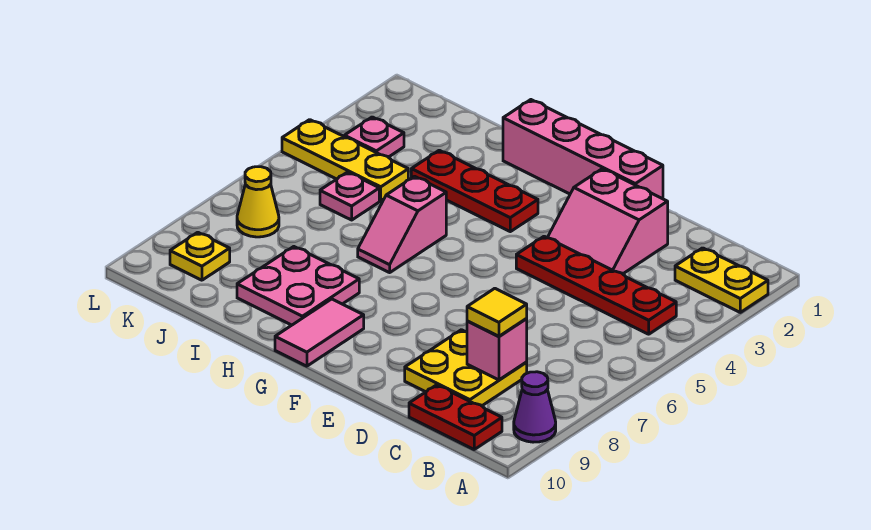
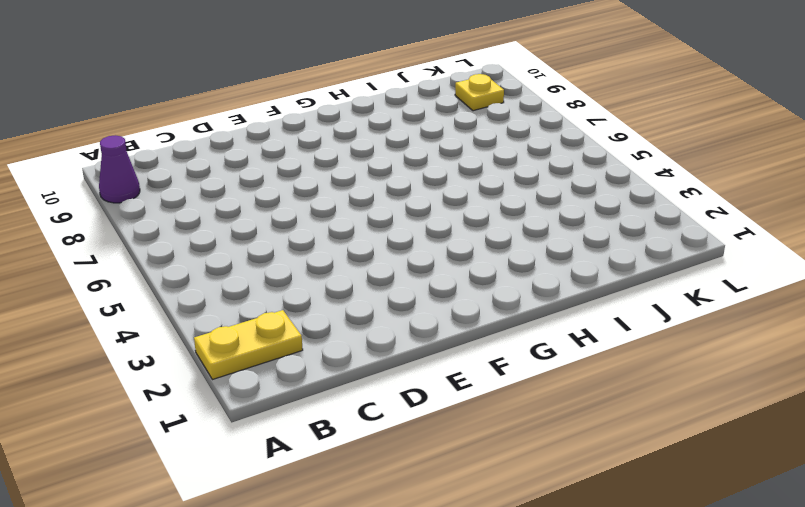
none -> red plate B4:E4 level 1
none -> red plate B10:C10 level 1
none -> yellow plate C8:D9 level 1

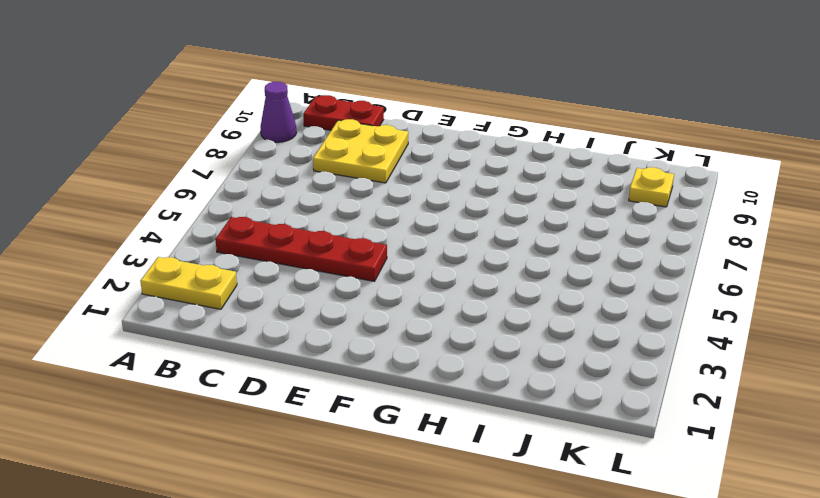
none -> pink slope D2:E3 level 1 top 2
none -> pink brick E1:H1 level 1
none -> red plate G3:I3 level 1

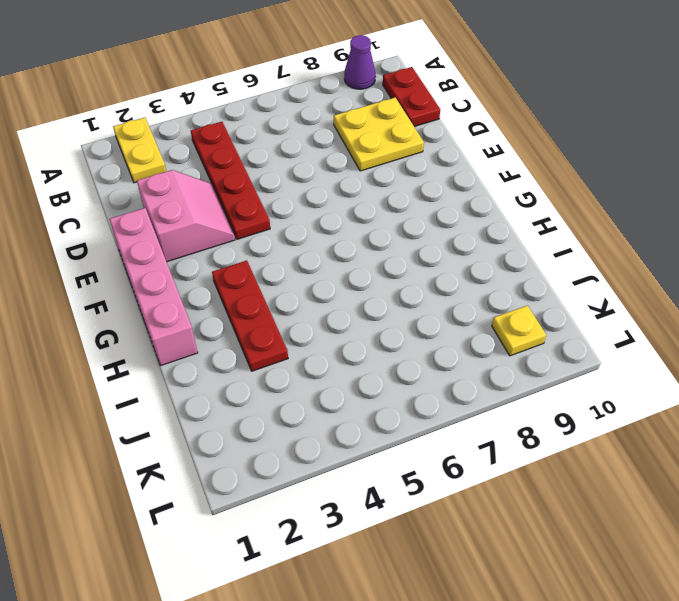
none -> pink tile G9:G10 level 1
none -> pink slope H5:H6 level 1 top 5
none -> pink plate H8:I9 level 1

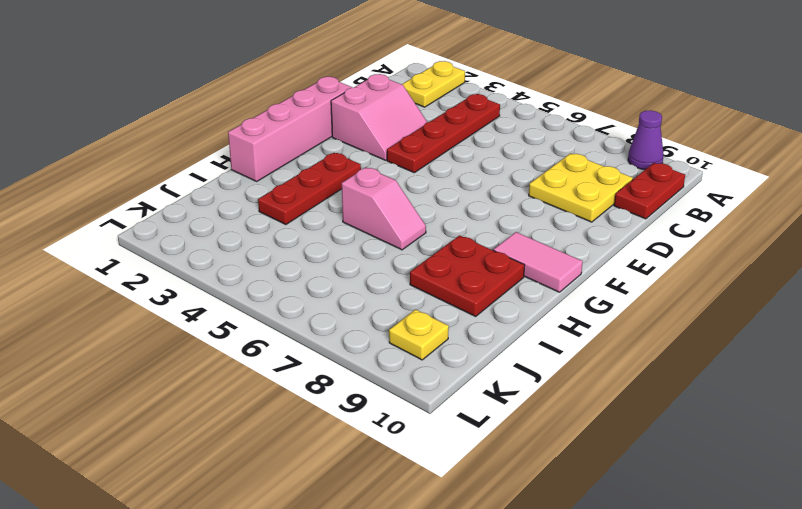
red plate H8:I9 level 1 -> pink plate H8:I9 level 1
none -> yellow plate J4:L4 level 1
none -> pink plate J5 level 1
none -> pink plate K3 level 1

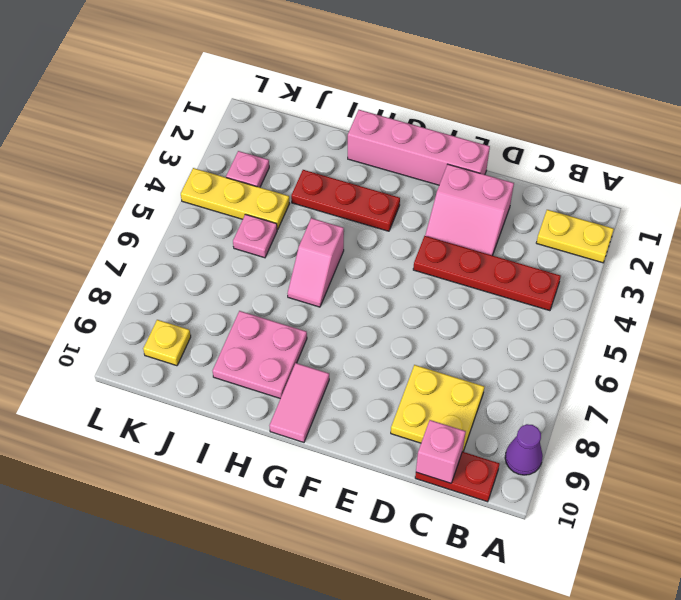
pink brick C10 level 2 -> pink brick C8 level 2
none -> yellow cone K7 level 1
none -> yellow tile C8 level 3

